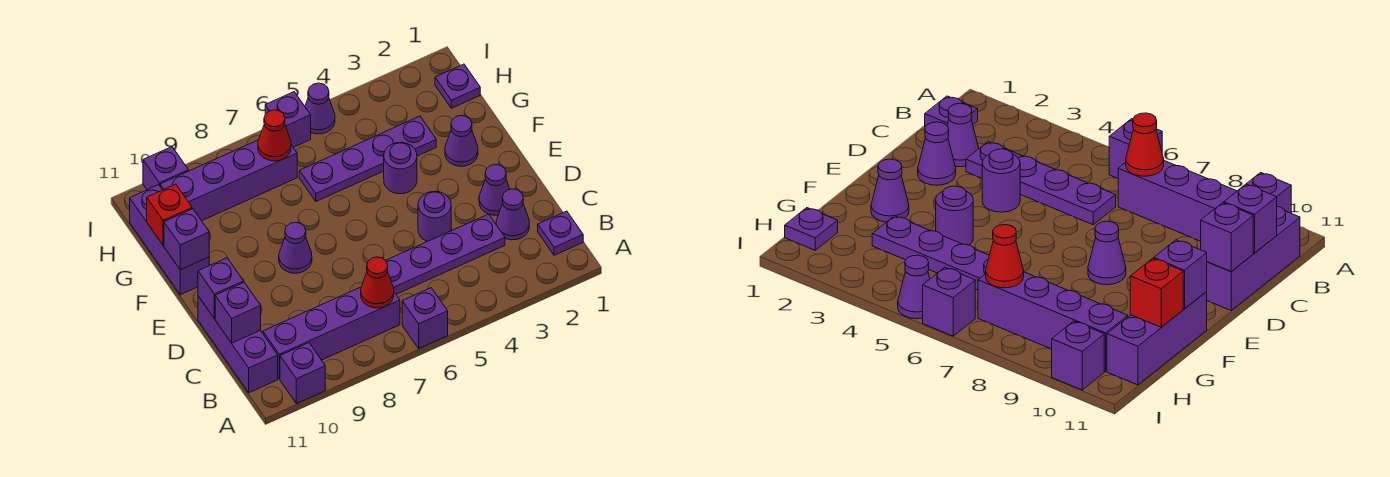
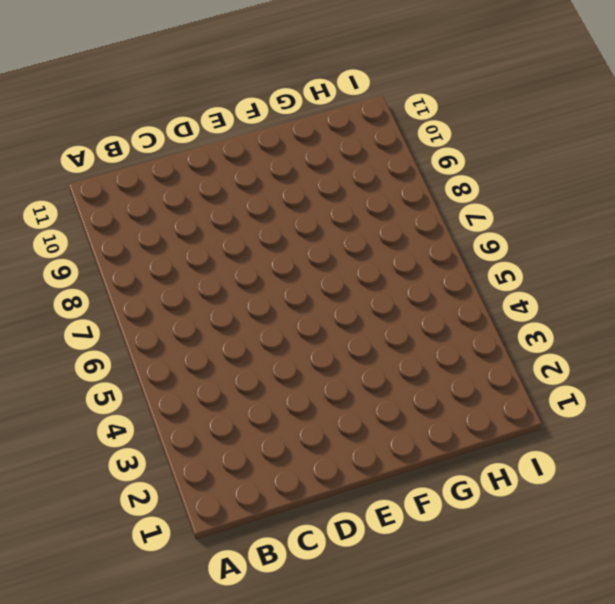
none -> purple brick A6 level 1
none -> purple brick A10 level 1
none -> purple plate B1 level 1

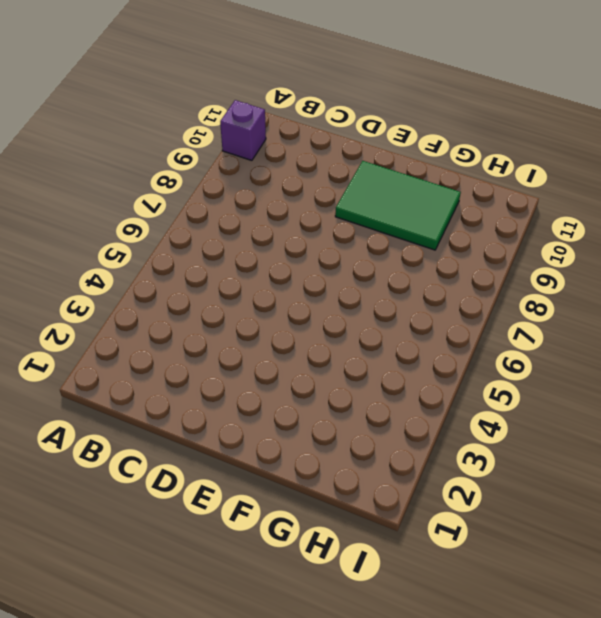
green tile E9:G10 level 1 -> none
none -> purple brick A6 level 1
none -> purple plate B1 level 1
none -> purple brick B7:B10 level 1

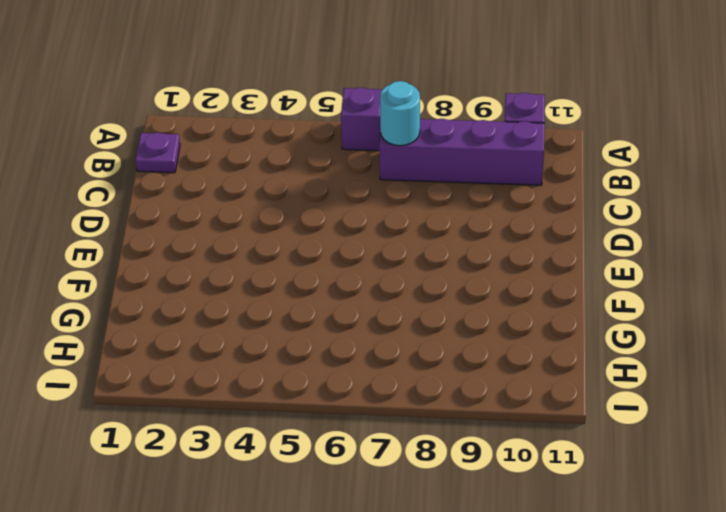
cyan round brick B7 level 2 -> red cone B7 level 2
none -> purple brick B11:D11 level 1
none -> purple cone C2 level 1
none -> purple plate C3:C6 level 1

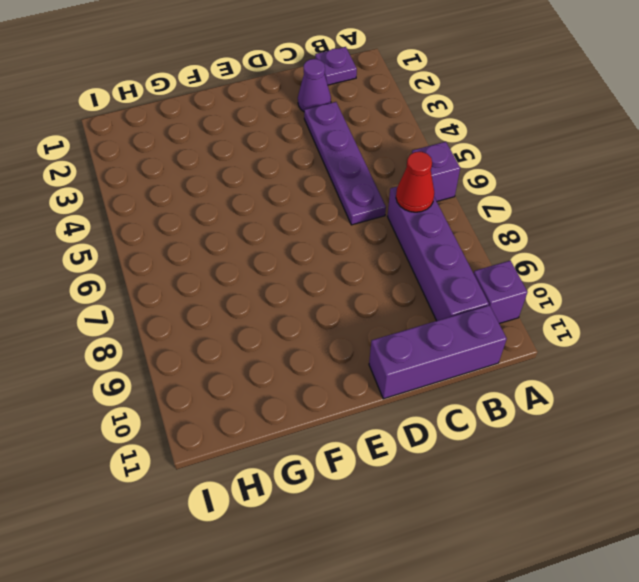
none -> purple cone D2 level 1
none -> purple round brick D4 level 1
none -> purple cone E8 level 1

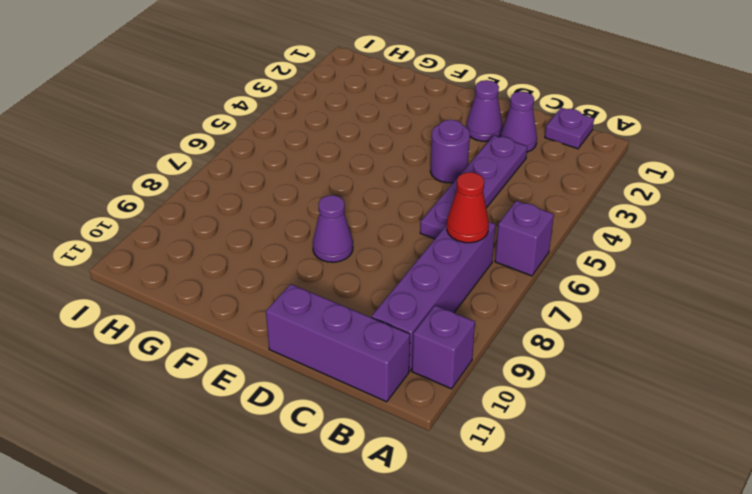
none -> purple cone F2 level 1
none -> purple round brick F4 level 1
none -> purple brick F11:H11 level 1

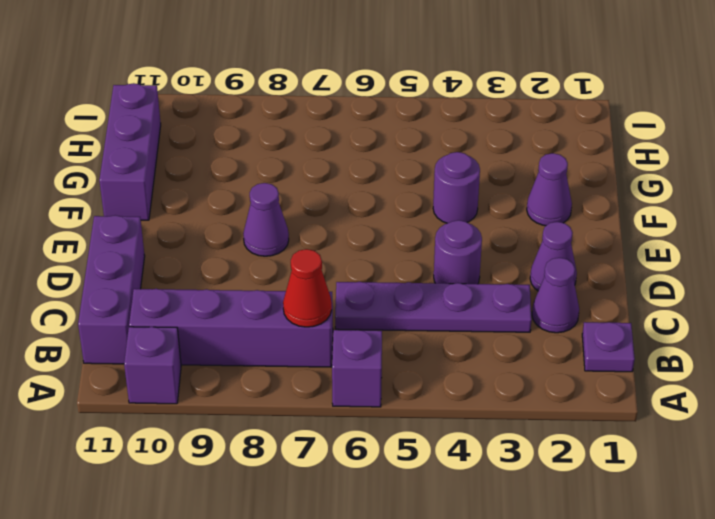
none -> purple plate G3:G6 level 1
none -> purple plate H1 level 1
none -> purple brick H7:H10 level 1

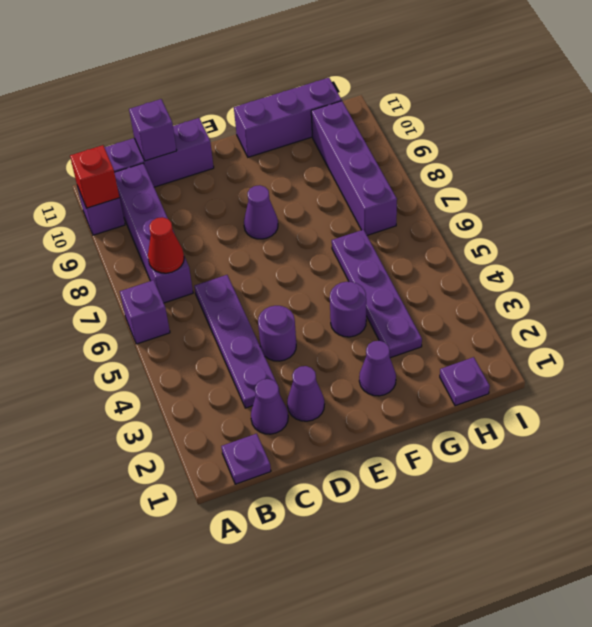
red brick A10 level 2 -> red brick G11 level 2
none -> purple cone I5 level 1
none -> purple brick I6 level 1
none -> purple brick I10 level 1

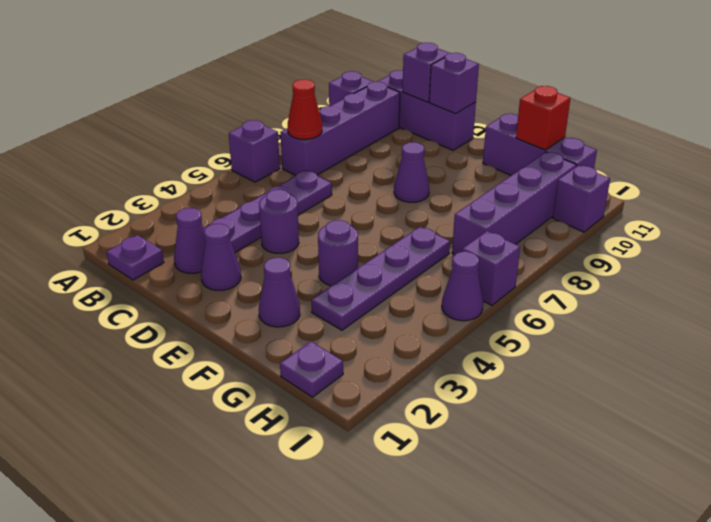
none -> purple brick F11 level 2
none -> red cone H7 level 2

